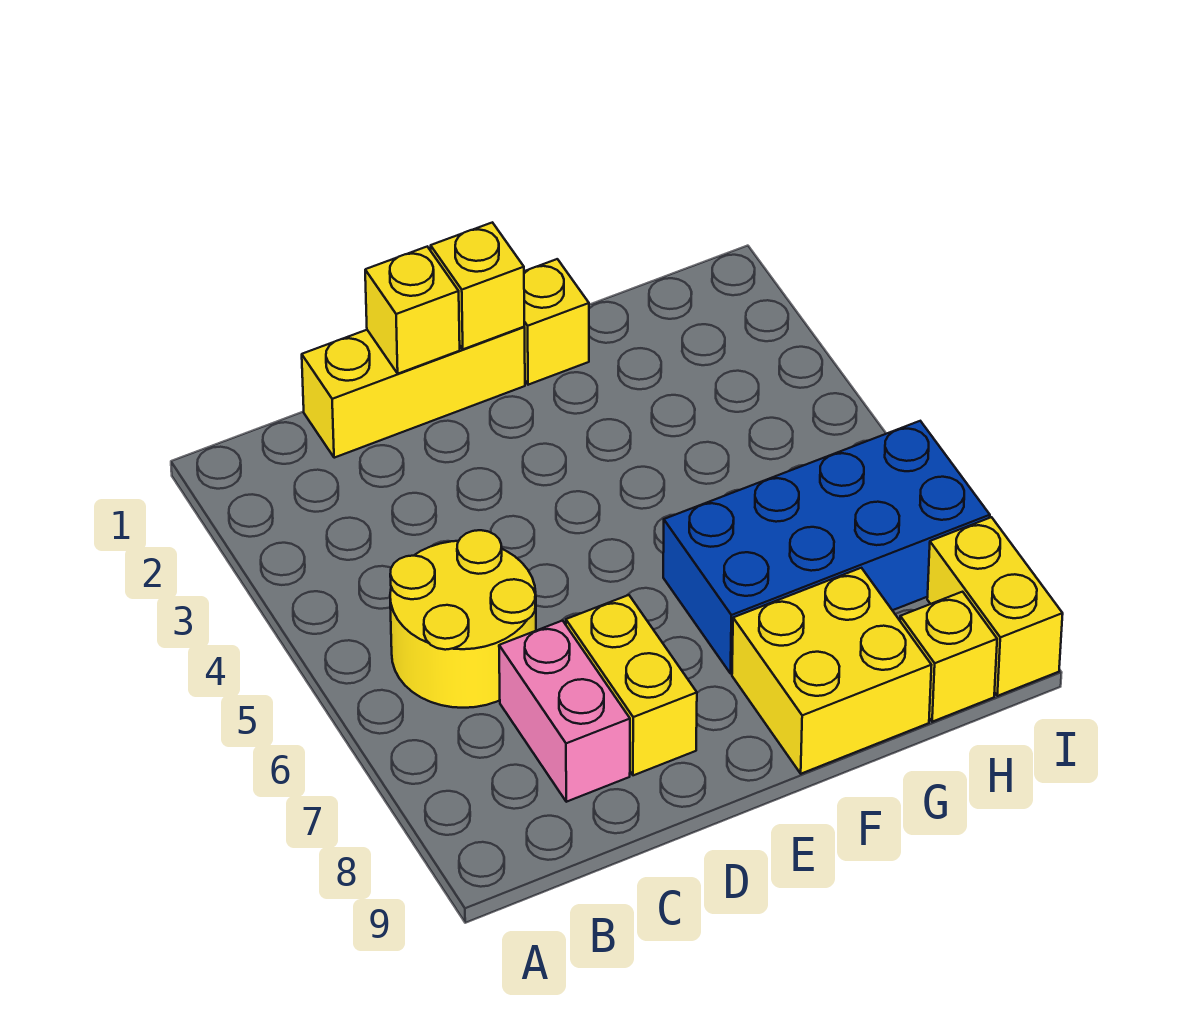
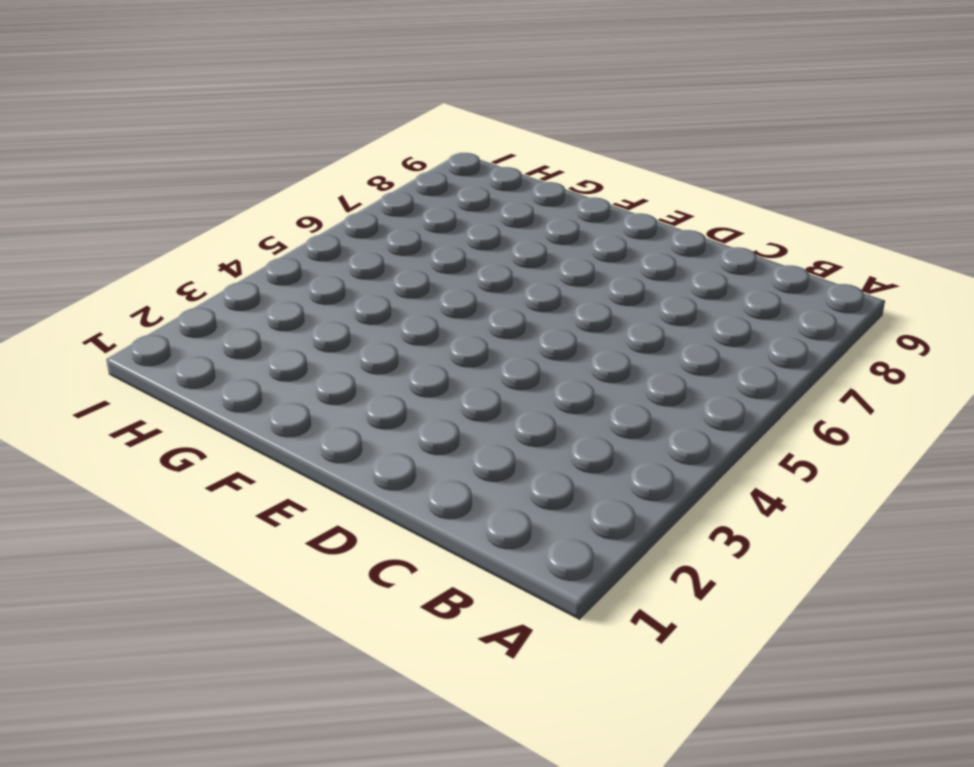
none -> yellow round brick B5:C6 level 1
none -> yellow brick C1:E1 level 1

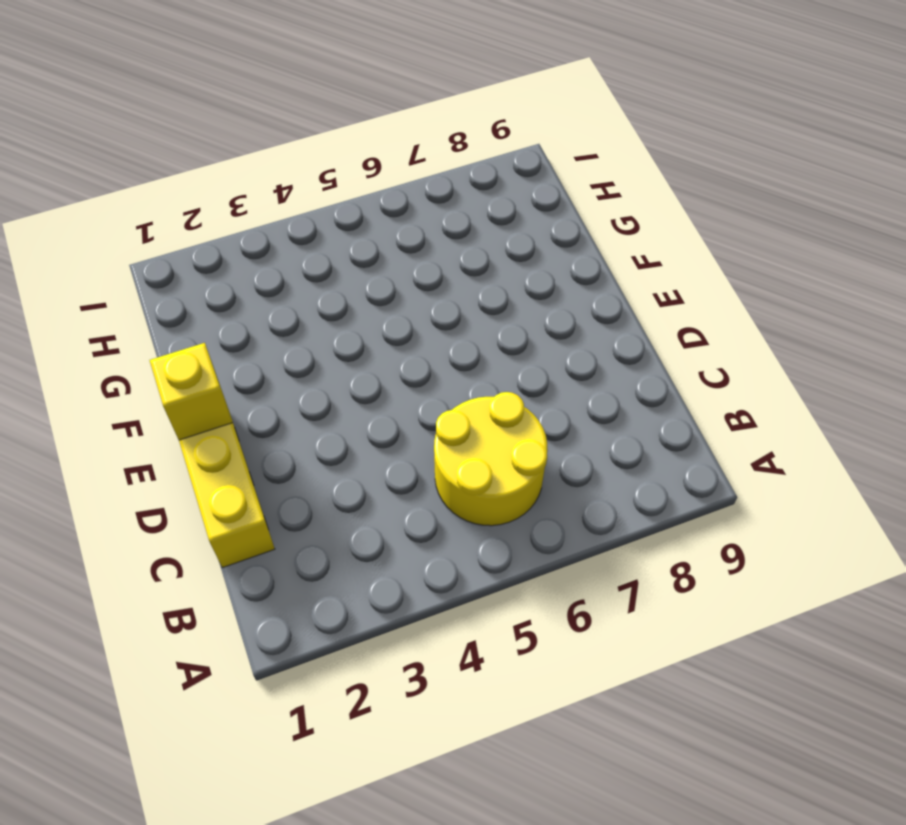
none -> pink brick C7:C8 level 1
none -> yellow brick D7:D8 level 1

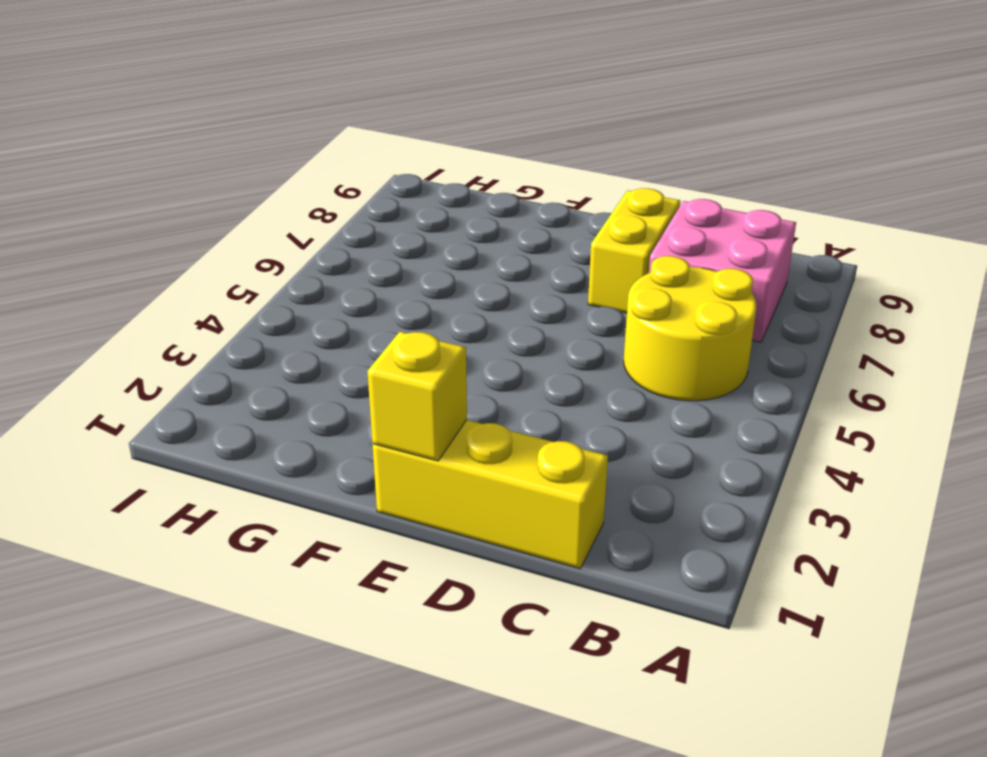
pink brick B7:C8 level 1 -> pink brick C7:C8 level 1
none -> yellow brick F1 level 1
none -> blue brick F6:I7 level 1

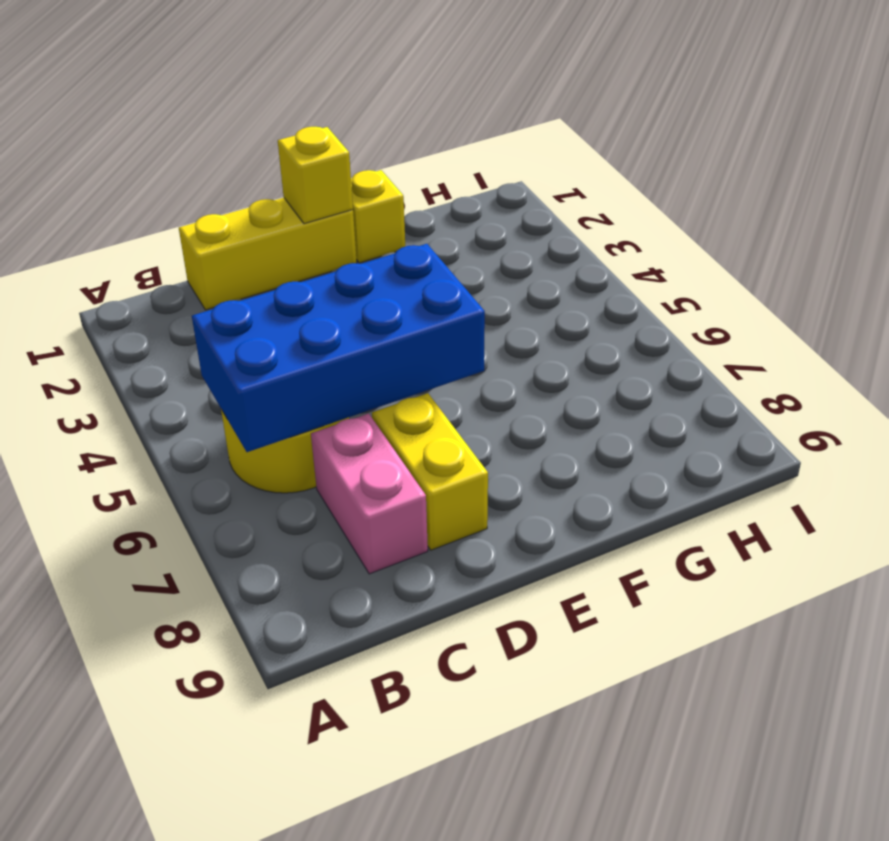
blue brick B5:E6 level 2 -> blue brick F6:I7 level 1
none -> yellow brick F8:G9 level 1
none -> yellow brick H9 level 1

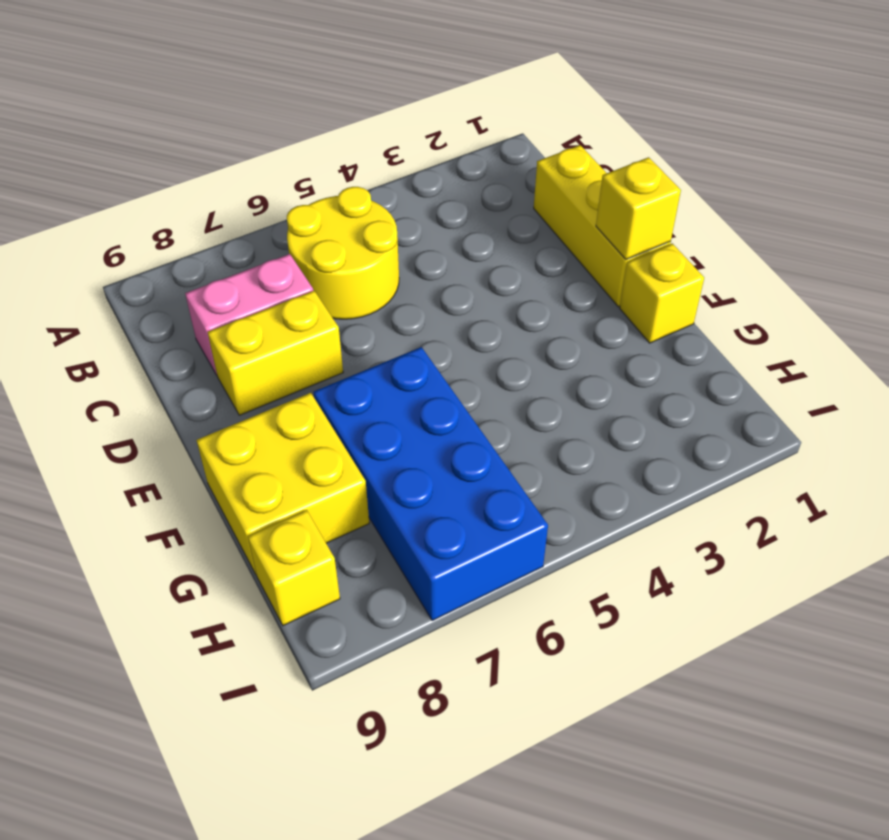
none -> yellow brick I8:I9 level 1
none -> yellow brick D1 level 2

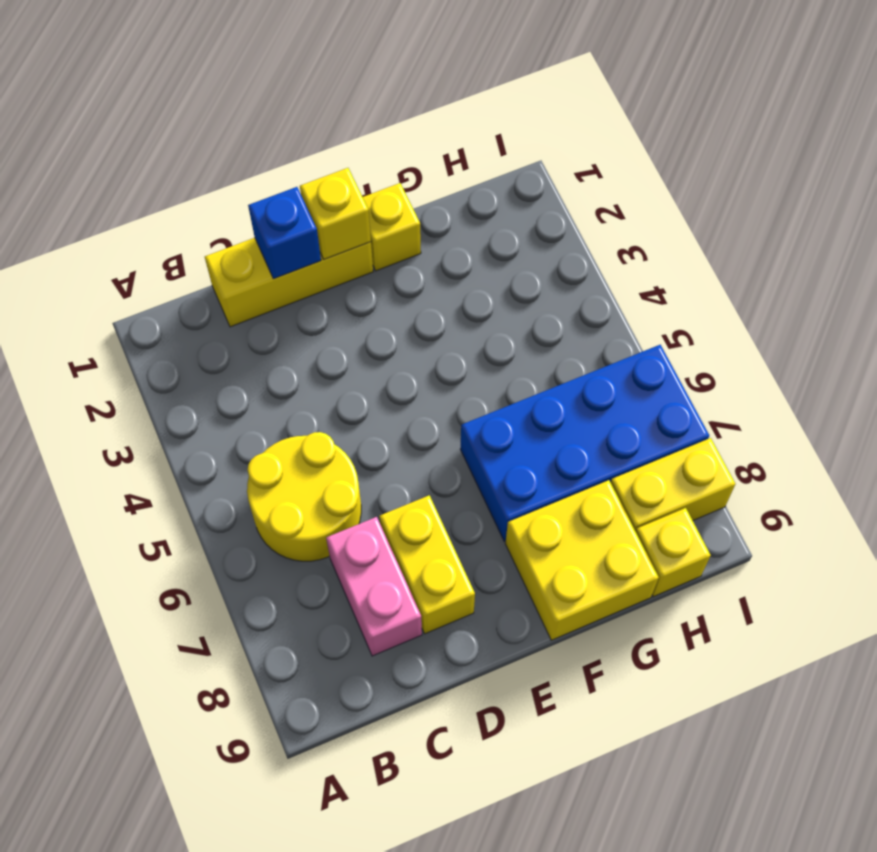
blue brick D1 level 2 -> yellow brick D1 level 2
yellow brick H8:I8 level 1 -> yellow brick I8:I9 level 1

